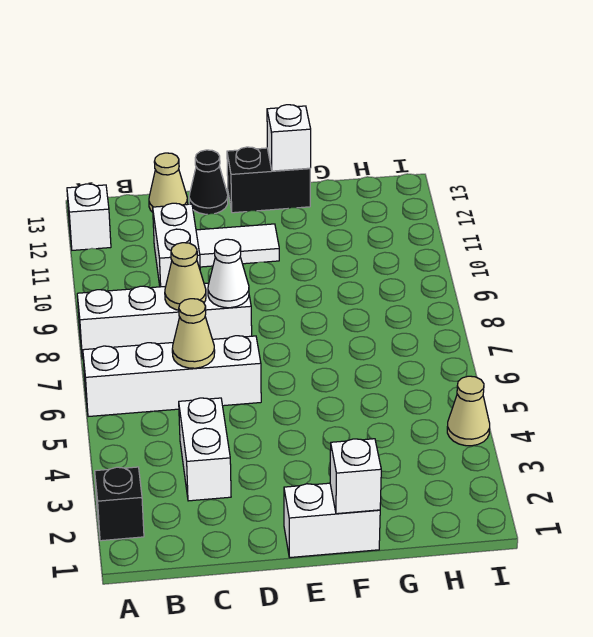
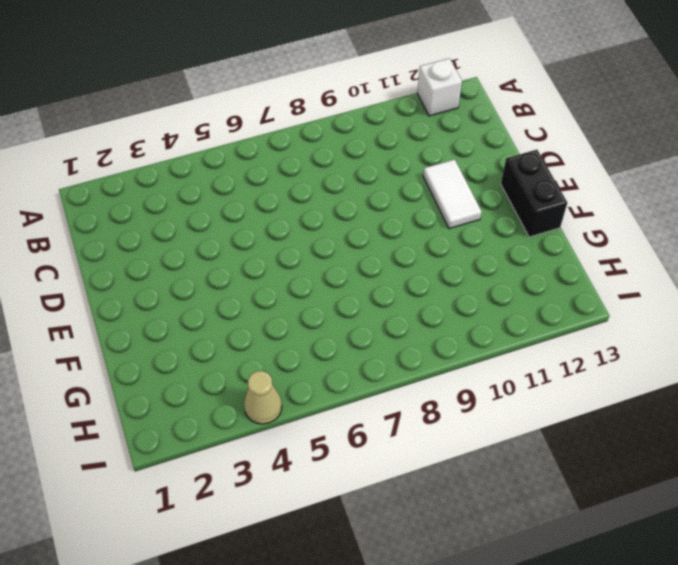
none -> black brick A2 level 1
none -> white brick A6:D6 level 1
none -> white brick A8:D8 level 1

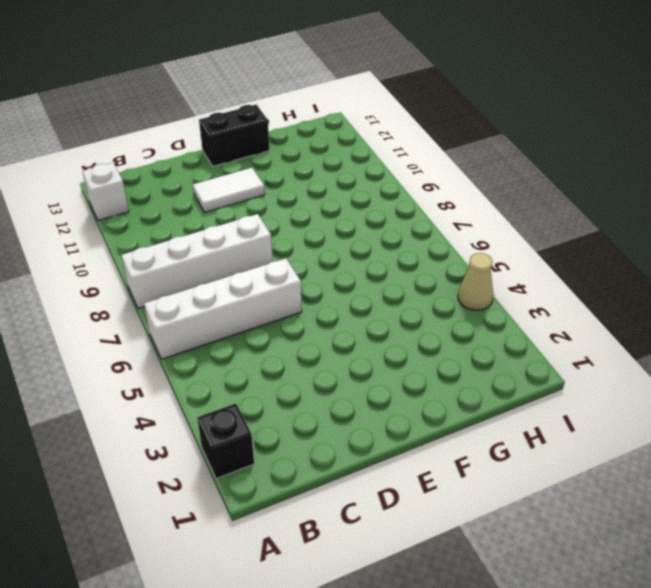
none -> white brick C3:C4 level 1
none -> white brick C10:C11 level 1
none -> tan cone C13 level 1

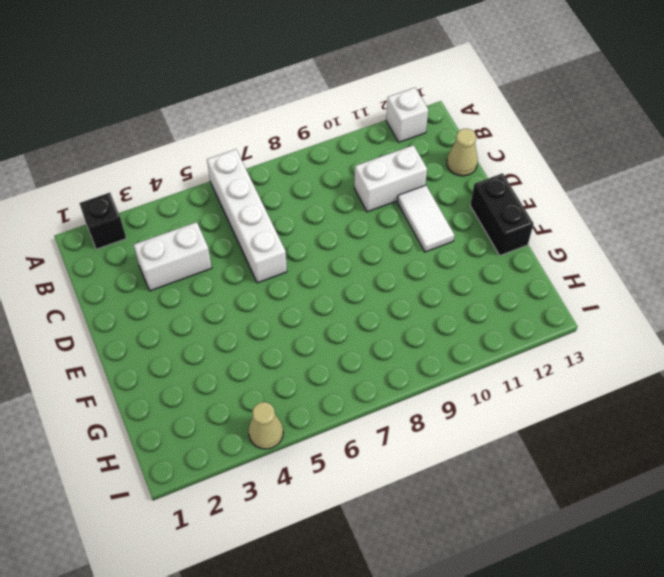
none -> white brick A8:D8 level 1
none -> black cone D13 level 1
none -> white brick E1:F1 level 1

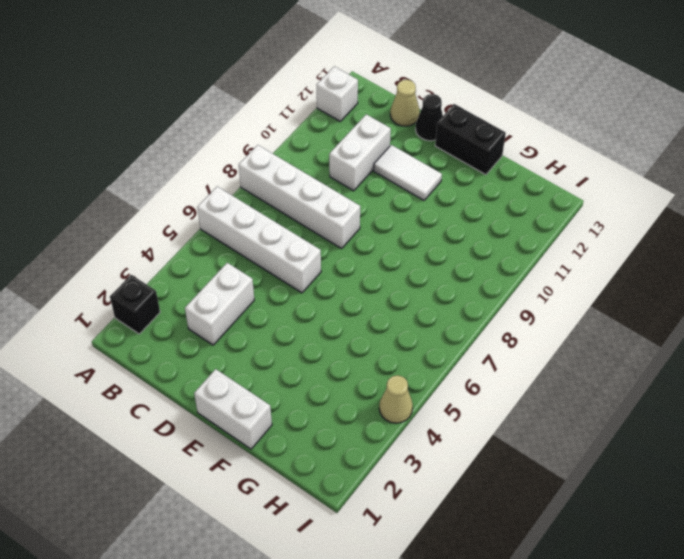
none -> tan cone C6 level 2
none -> tan cone C8 level 2
none -> white cone D8 level 2

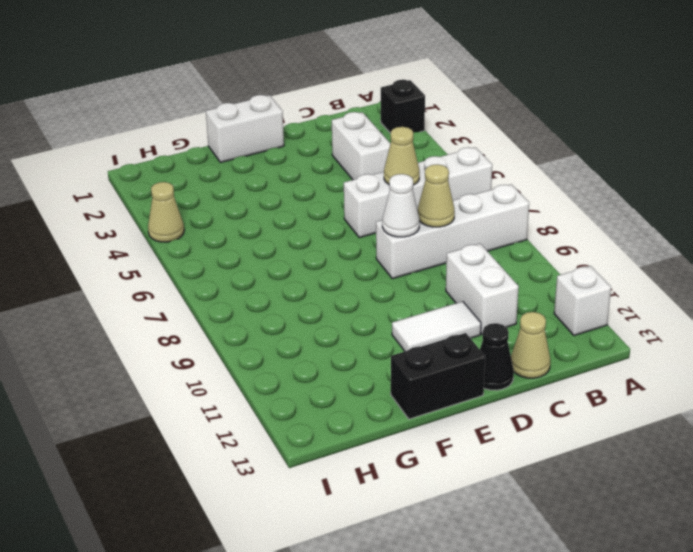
none -> white brick F1 level 2
none -> white brick F13 level 2

